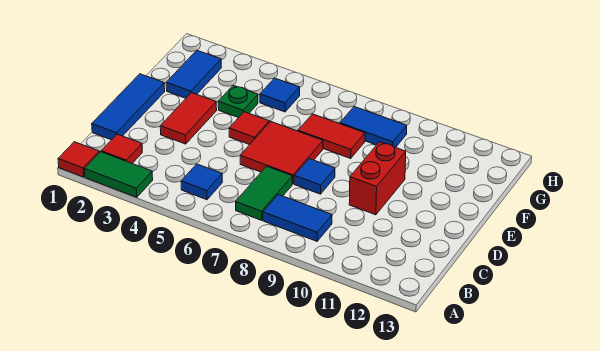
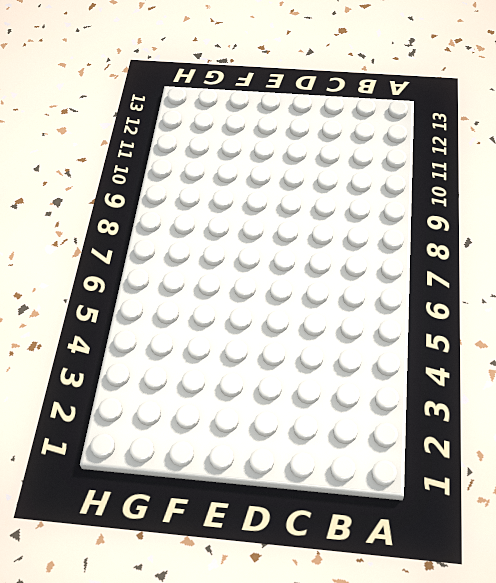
none -> red tile A1 level 1
none -> green tile A2:A3 level 1
none -> red tile B2 level 1

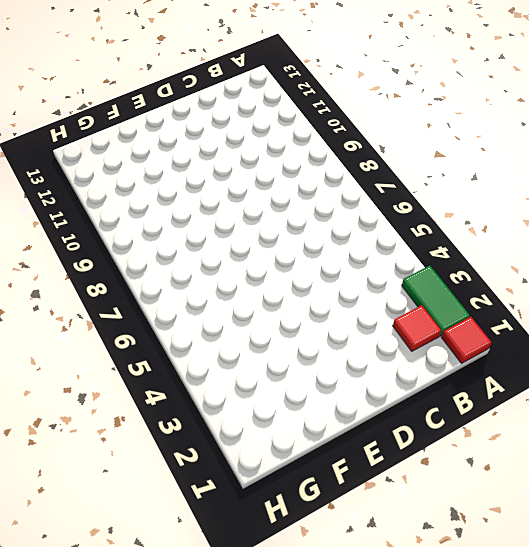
none -> blue tile B5 level 1
none -> green tile B7:C7 level 1
none -> blue tile B8:B9 level 1

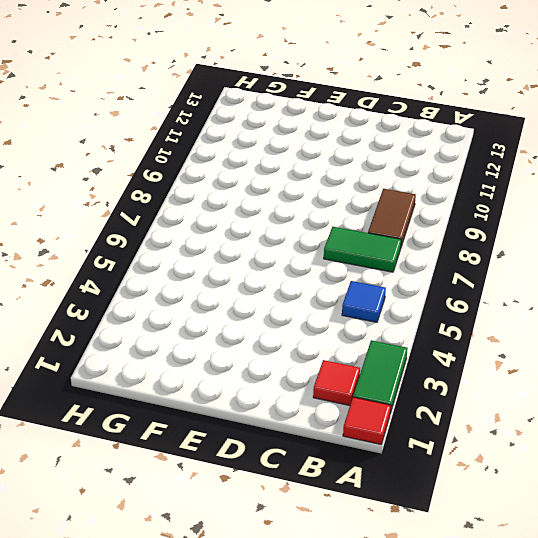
brown tile B8:B9 level 1 -> blue tile B8:B9 level 1
none -> blue tile C1:E1 level 1
none -> red tile D3:E3 level 1
none -> red tile D6:E7 level 1

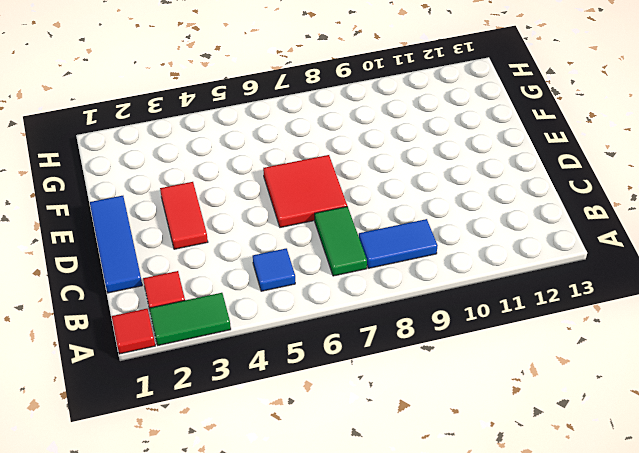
none -> blue tile D8 level 1
none -> red brick D10:E10 level 1
none -> red tile E5 level 1

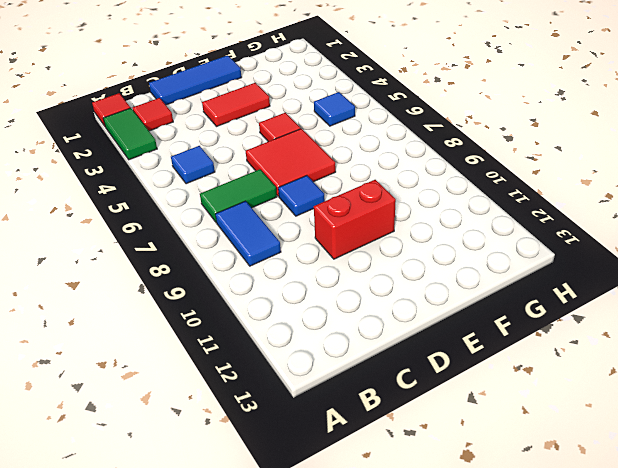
none -> blue tile F2:G2 level 1
none -> green plate F4 level 1
none -> red tile F7:F8 level 1

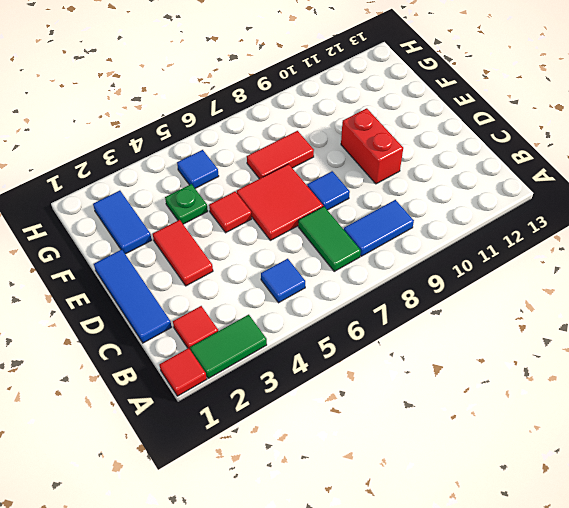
none -> blue tile G8:G9 level 1

